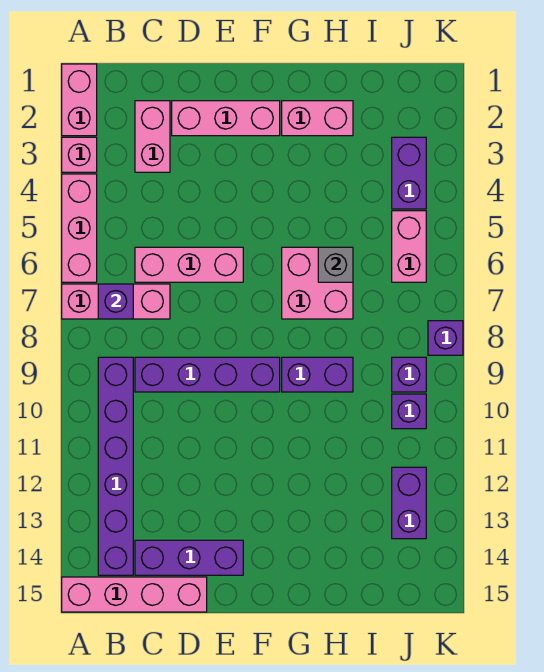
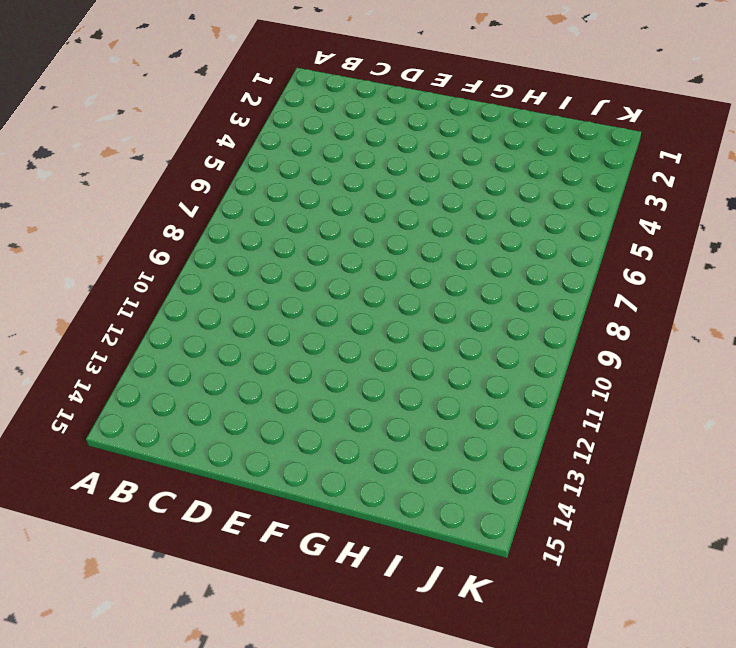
none -> pink brick A1:A2 level 1
none -> pink brick A3 level 1
none -> pink brick A4:A6 level 1

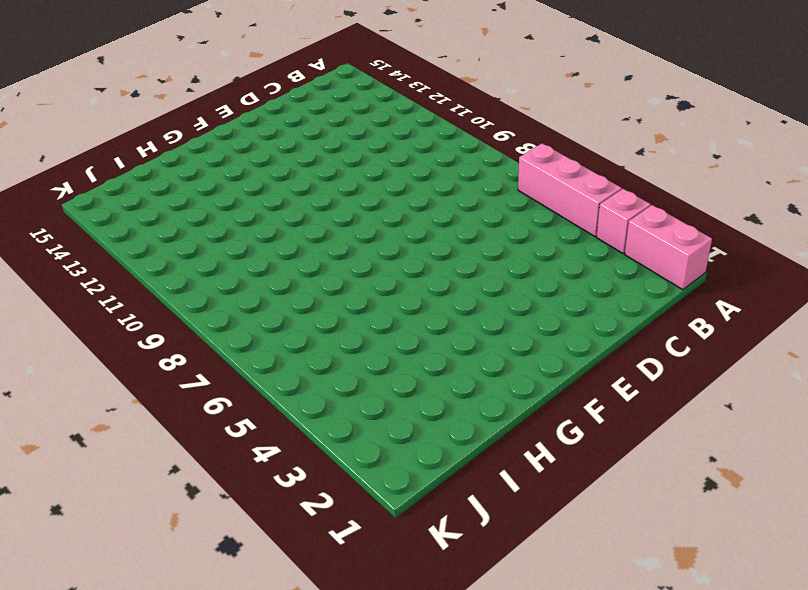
none -> pink brick A7:C7 level 1
none -> pink brick A15:D15 level 1
none -> purple brick B9:B14 level 1

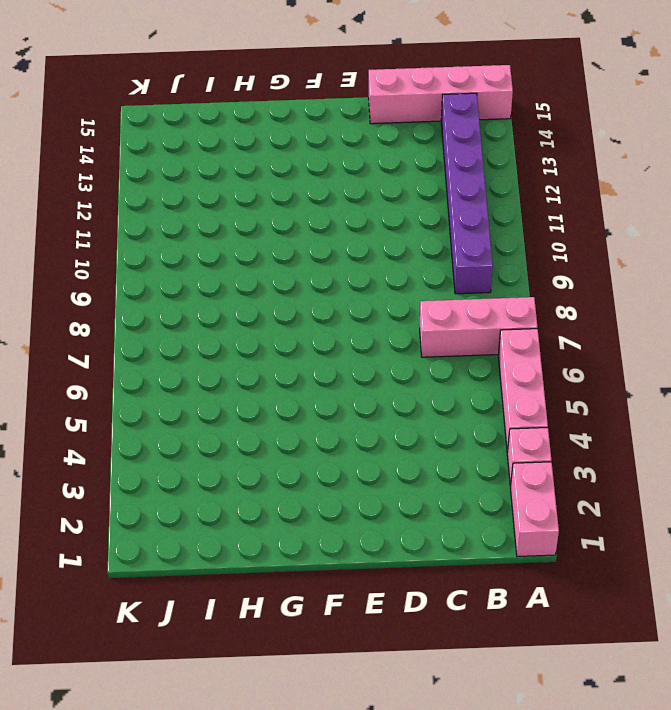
none -> pink brick C2:C3 level 1
none -> pink brick C6:E6 level 1
none -> purple brick C9:F9 level 1

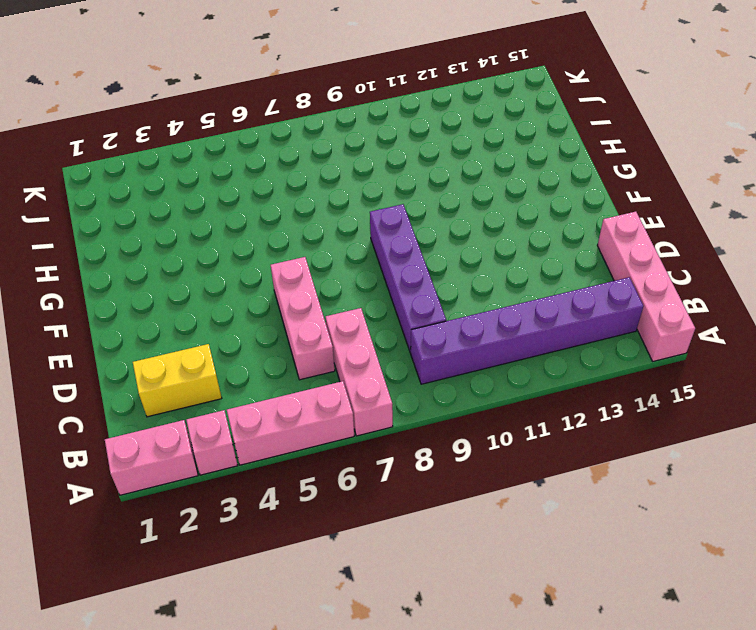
yellow brick C2:C3 level 1 -> pink brick C2:C3 level 1
none -> purple brick C14:E14 level 1
none -> pink brick D2:F2 level 1
none -> pink brick G2:H2 level 1

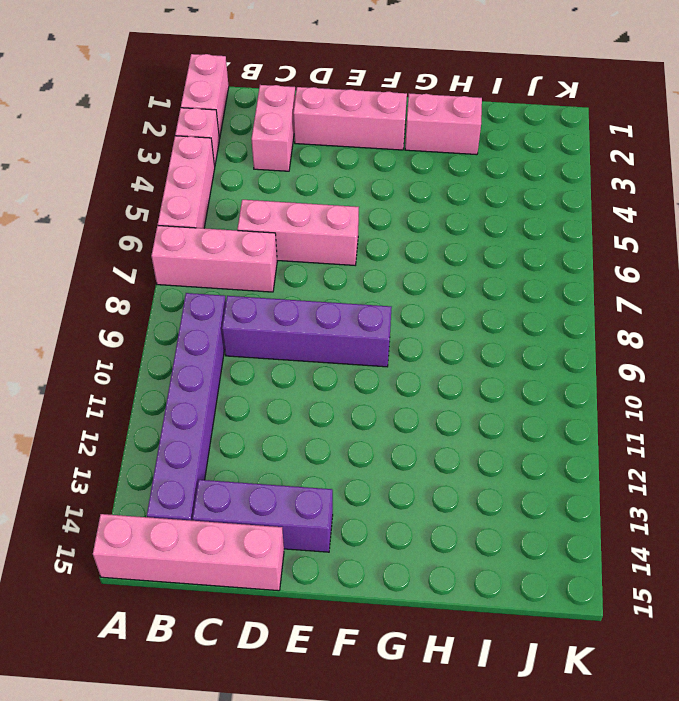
none -> pink brick G6:H7 level 1
none -> purple brick G9:H9 level 1
none -> purple brick J3:J4 level 1

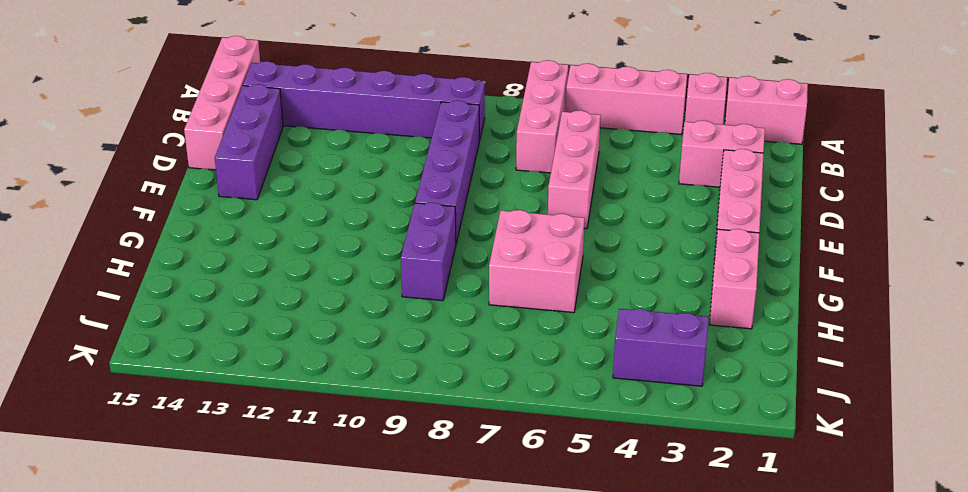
none -> pink brick J5:J6 level 1
none -> purple brick J9 level 1
none -> purple brick J10 level 1

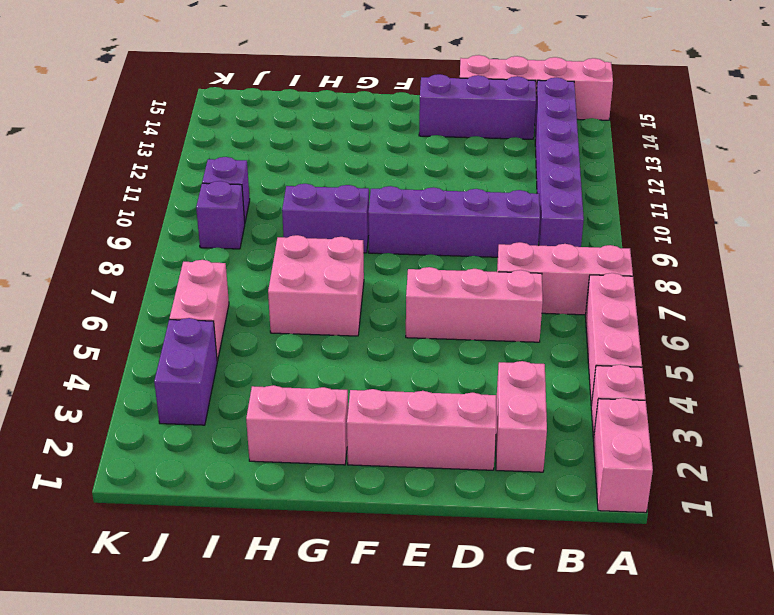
none -> purple brick J12:J13 level 1
none -> purple brick K8 level 1
none -> purple brick B7 level 2

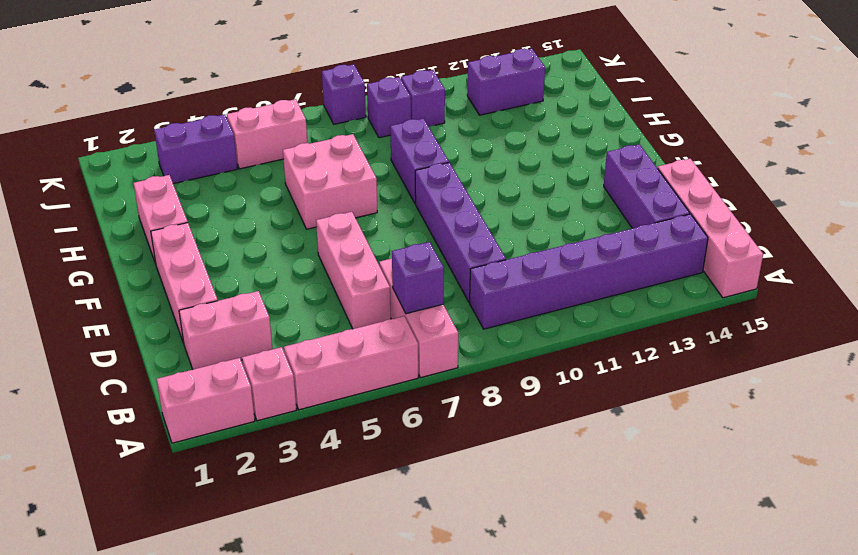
none -> grey brick H6 level 2

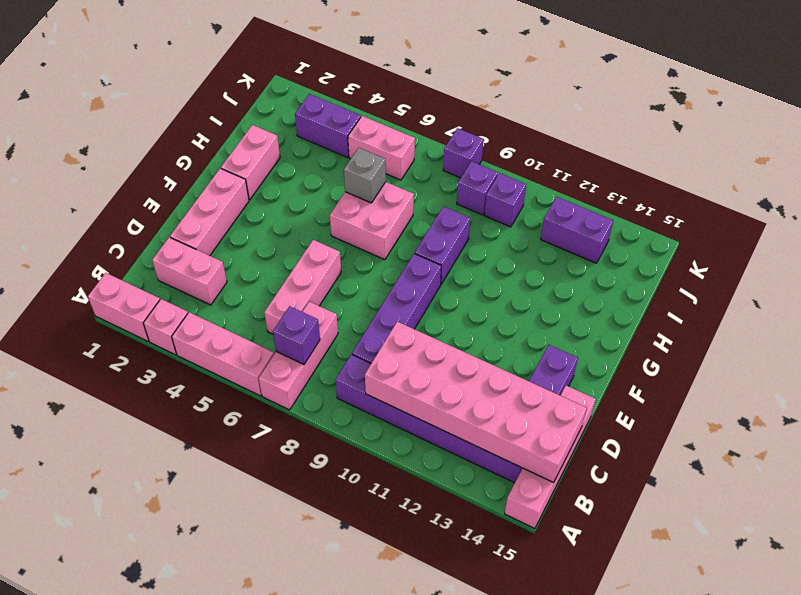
pink brick B10:C15 level 2 -> none

